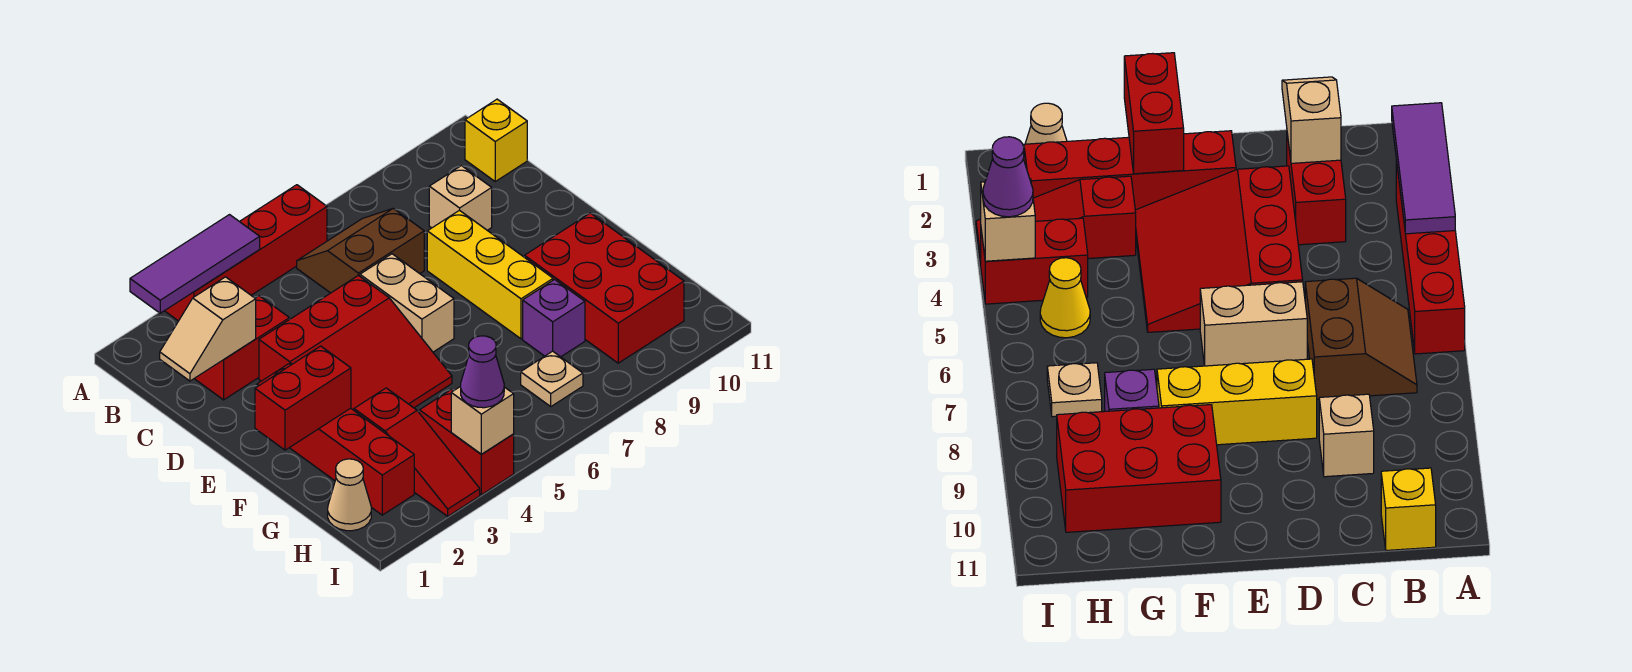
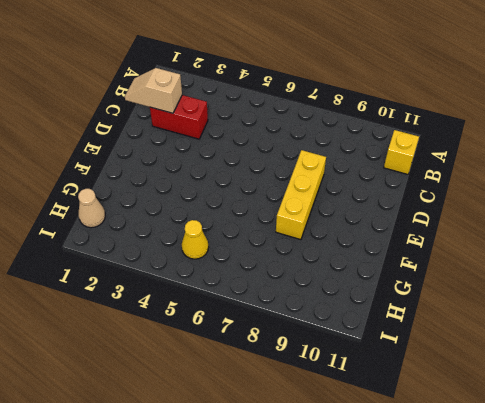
none -> red brick A3:A6 level 1
none -> brown slope B6:C7 level 1 top C
none -> tan brick C9 level 1

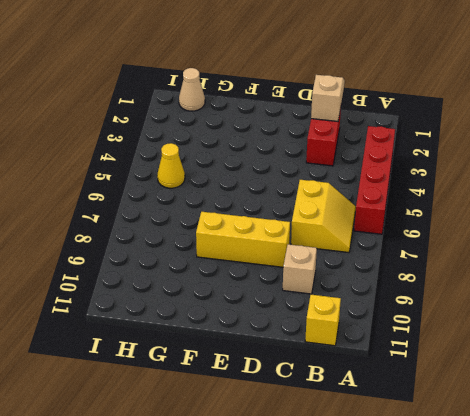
yellow slope B6:C7 level 1 top C -> brown slope B6:C7 level 1 top C
none -> red slope D3:F5 level 1 top D
none -> tan brick D6:E6 level 1
none -> red brick E2:H2 level 1

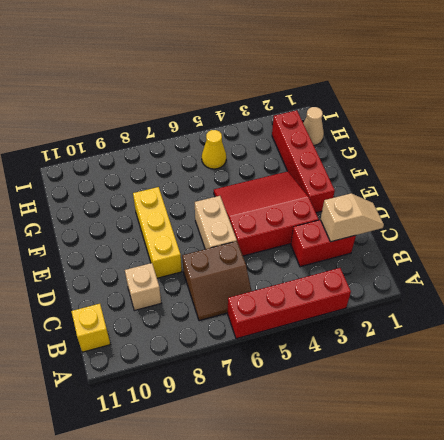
none -> red brick F9:H10 level 1
none -> red slope G3:I3 level 1 top G
none -> purple brick G8 level 1

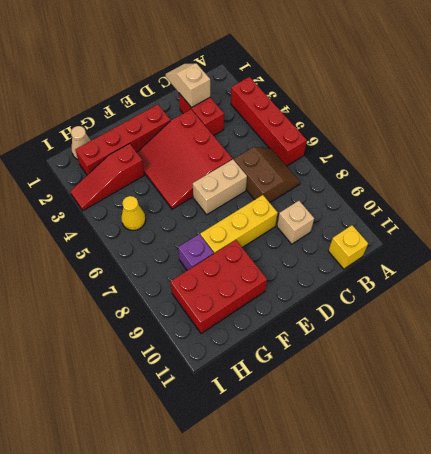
none -> red brick H4:I4 level 1
none -> tan plate H7 level 1
none -> purple tile A2:A4 level 2

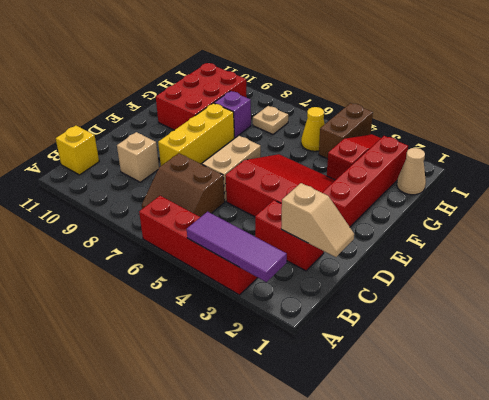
brown brick H4:I4 level 1 -> red brick H4:I4 level 1
none -> red brick F1:F2 level 2
none -> tan brick I4 level 2
none -> purple cone I4 level 3

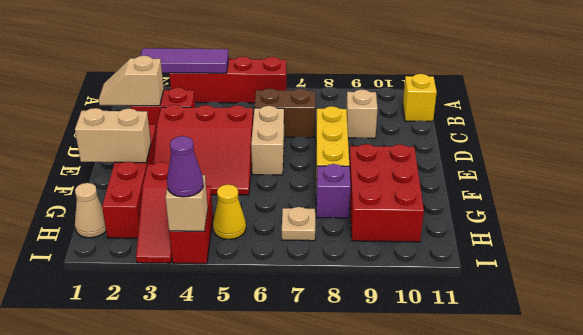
tan brick F1:F2 level 2 -> red brick F1:F2 level 2

